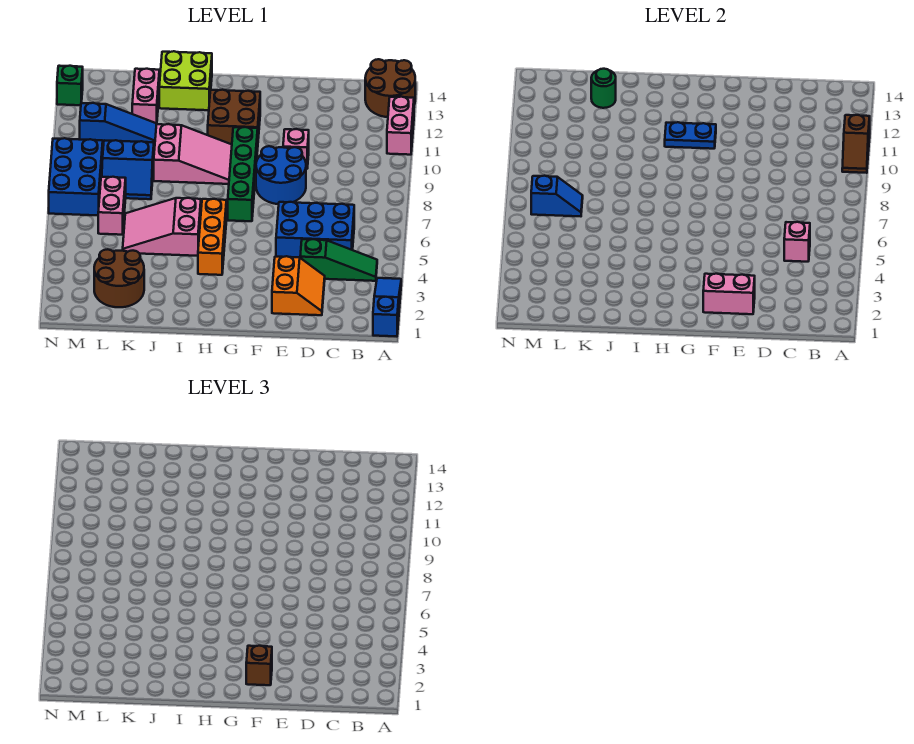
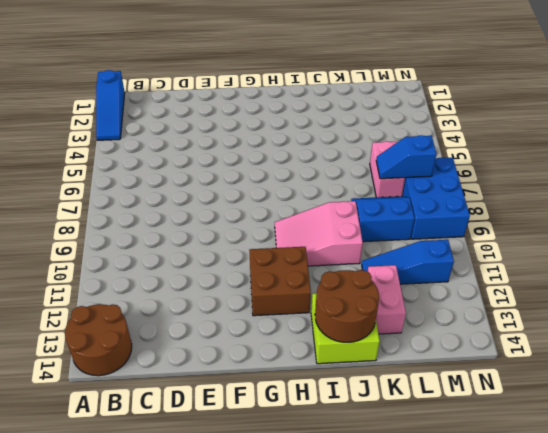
brown round brick I13:J14 level 2 -> brown round brick K2:L3 level 1
none -> pink brick A11:A12 level 1
none -> green slope B4:D4 level 1 top D
none -> blue brick C5:E6 level 1

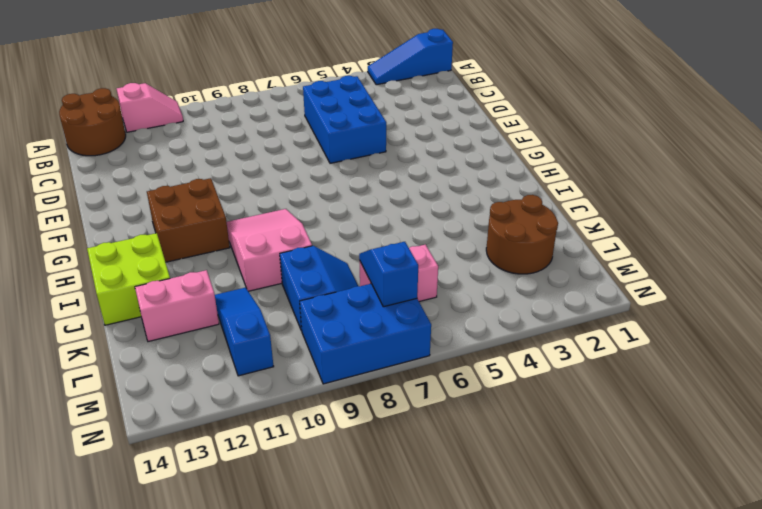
pink slope A11:A12 level 1 top 12 -> pink brick A11:A12 level 1
none -> green slope B4:D4 level 1 top D
none -> orange slope D2:E3 level 1 top E
none -> blue round brick E8:F9 level 1

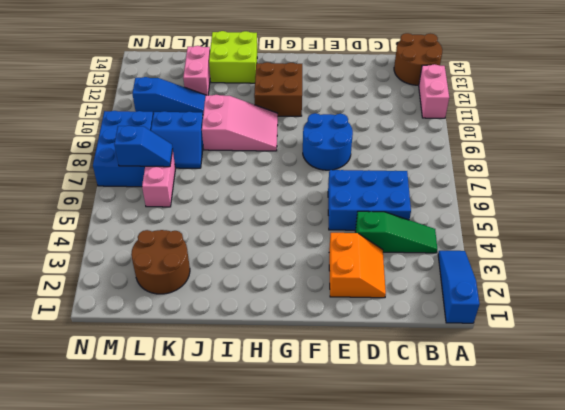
none -> pink brick E10 level 1
none -> green brick G7:G10 level 1
none -> orange brick H4:H6 level 1

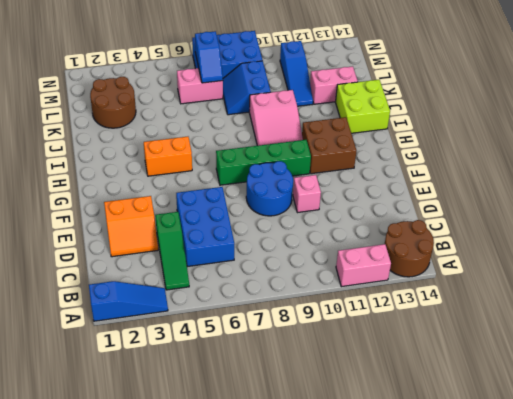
orange brick H4:H5 level 1 -> orange brick H4:H6 level 1
none -> pink slope I5:K6 level 1 top I
none -> green brick N13 level 1
none -> brown slope A10:A11 level 2 top 11

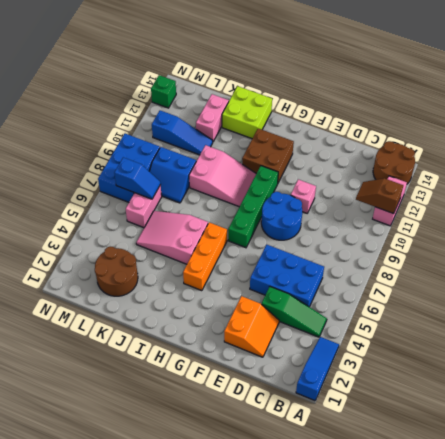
brown slope A11:B11 level 2 top A -> brown slope A10:A11 level 2 top 11
none -> pink brick C5 level 2
none -> pink brick E2:F2 level 2
none -> blue plate G11:H11 level 2

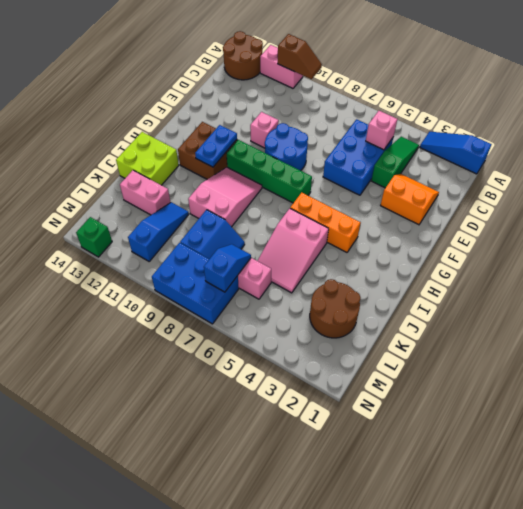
none -> pink brick E2:F2 level 2
none -> green round brick K13 level 2
none -> brown brick F2 level 3

